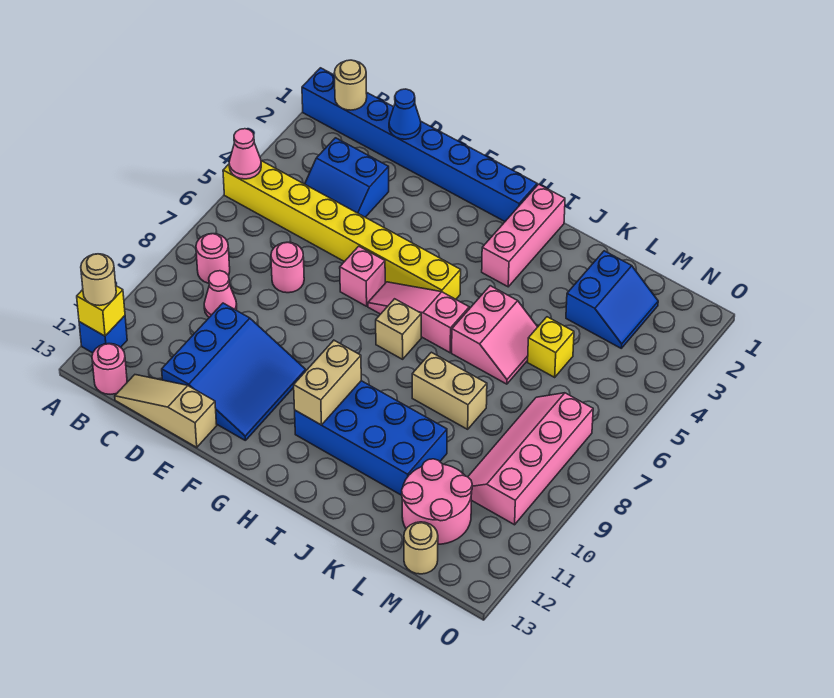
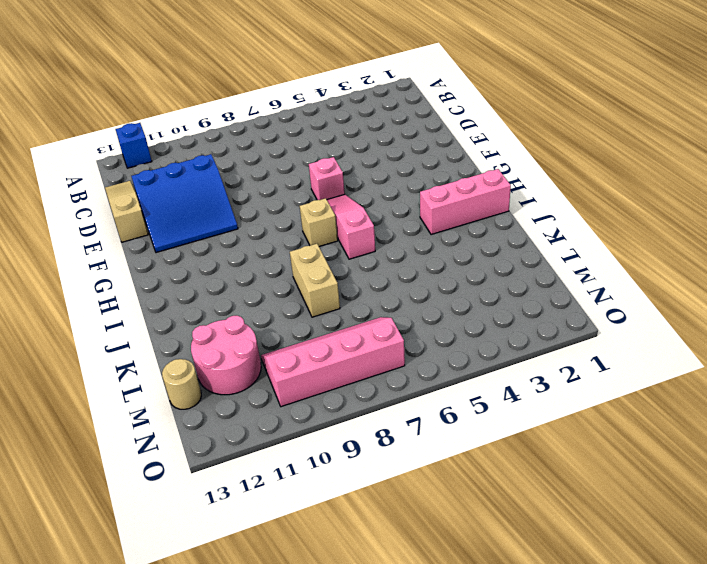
none -> blue brick A1:H1 level 1
none -> yellow brick A5:H5 level 1
none -> pink round brick B8 level 1

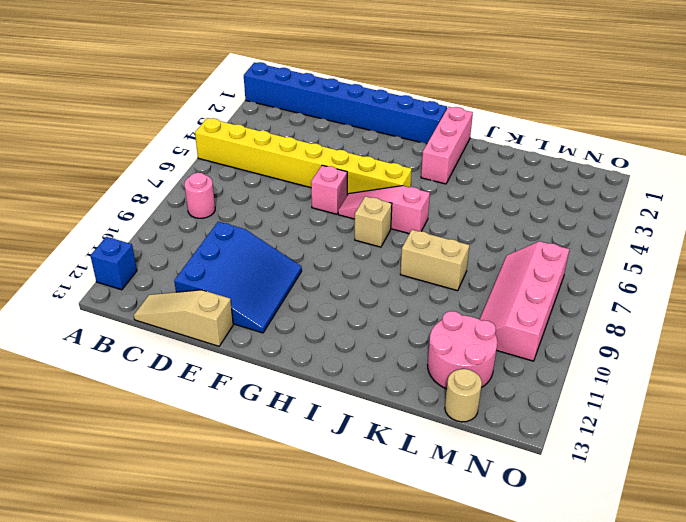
none -> pink round brick B13 level 1
none -> blue slope C3:D4 level 1 top 3
none -> pink cone C9 level 1

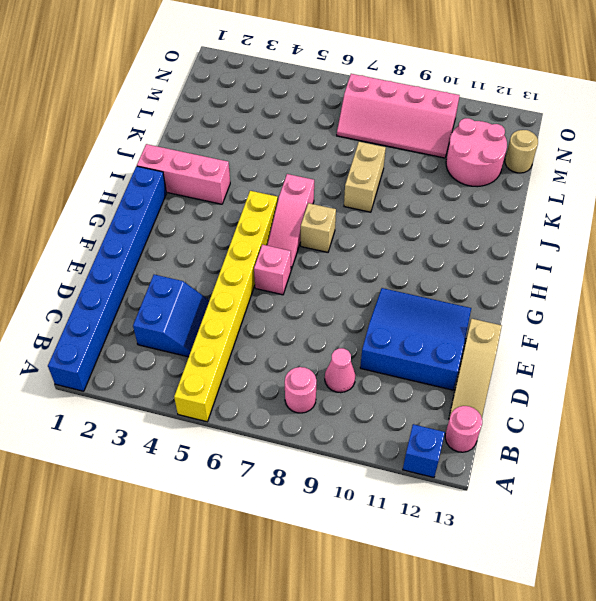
none -> pink round brick D7 level 1
none -> blue brick H10:K11 level 1
none -> pink slope J5:K6 level 1 top J

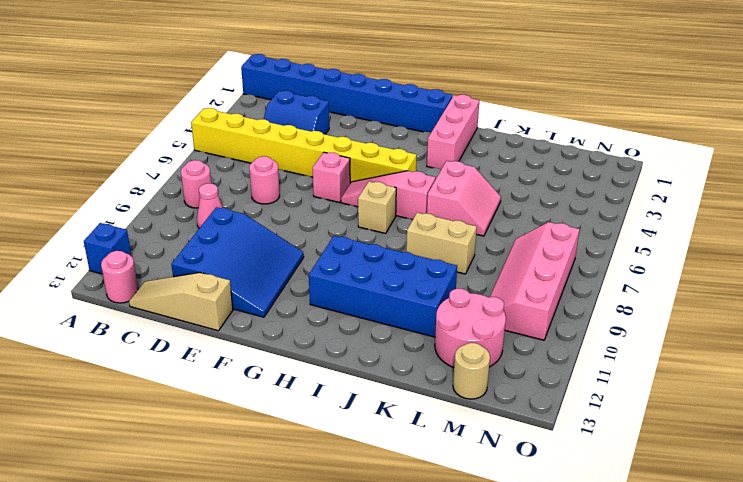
none -> blue slope L2:M3 level 1 top L
none -> yellow brick L5 level 1
none -> pink cone A5 level 2

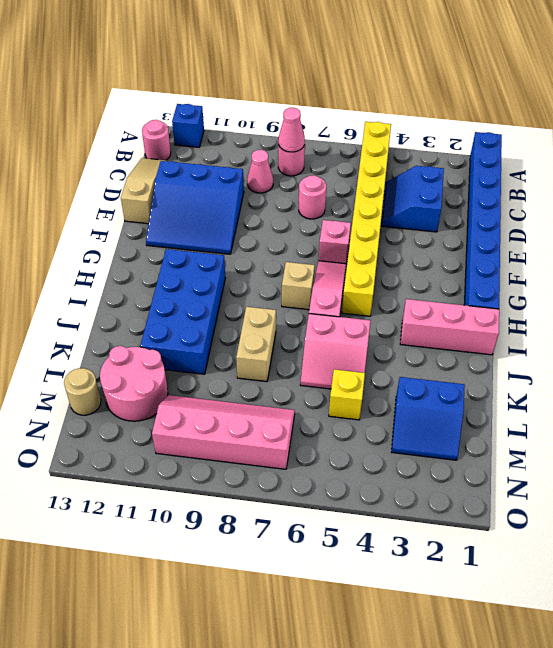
pink cone B8 level 2 -> pink cone A5 level 2
none -> yellow brick A12 level 2
none -> tan round brick B1 level 2
none -> blue cone D1 level 2

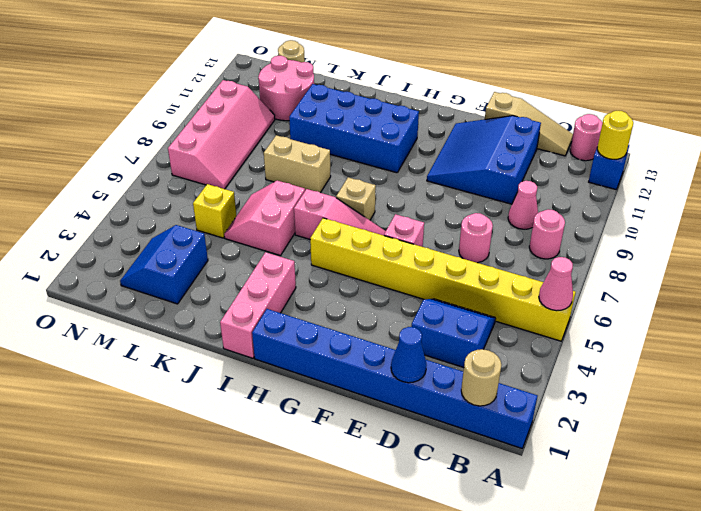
yellow round brick A12 level 2 -> yellow brick A12 level 2
none -> tan brick H10:H11 level 2
none -> tan round brick A12 level 3

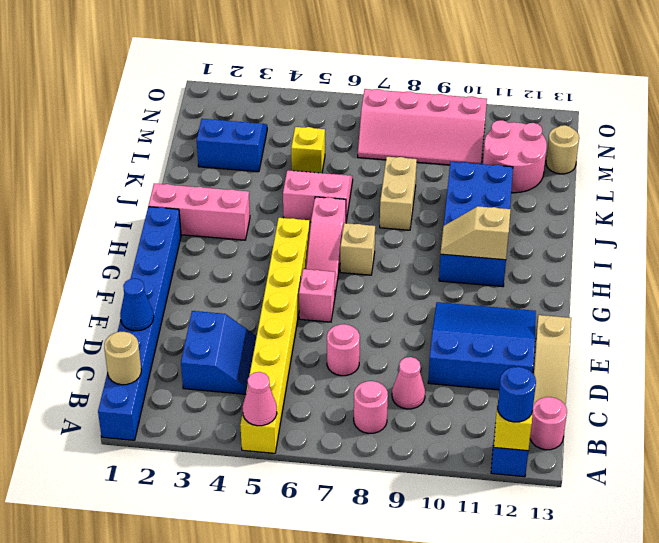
blue round brick A12 level 3 -> tan round brick A12 level 3
tan slope H10:H11 level 2 top 11 -> tan brick H10:H11 level 2

